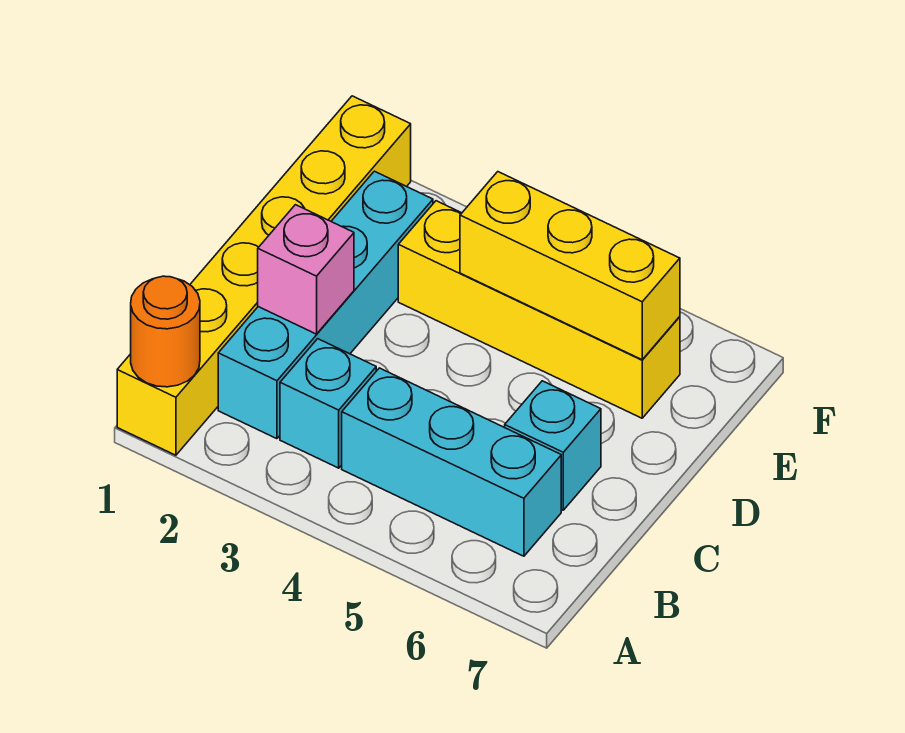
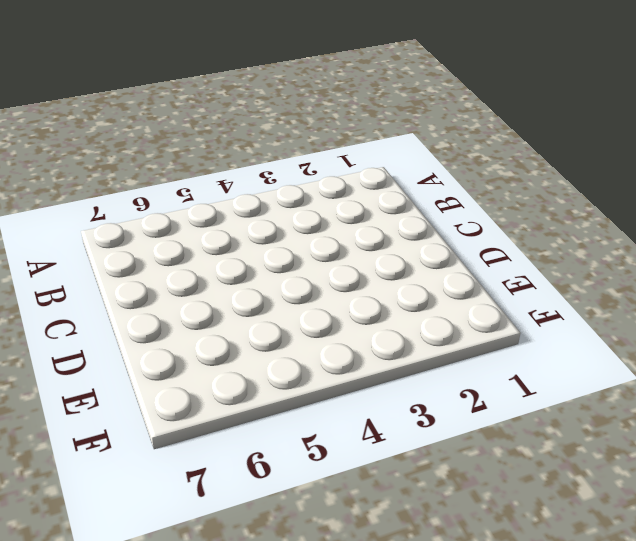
none -> yellow brick A1:F1 level 1
none -> cyan brick B2:E2 level 1

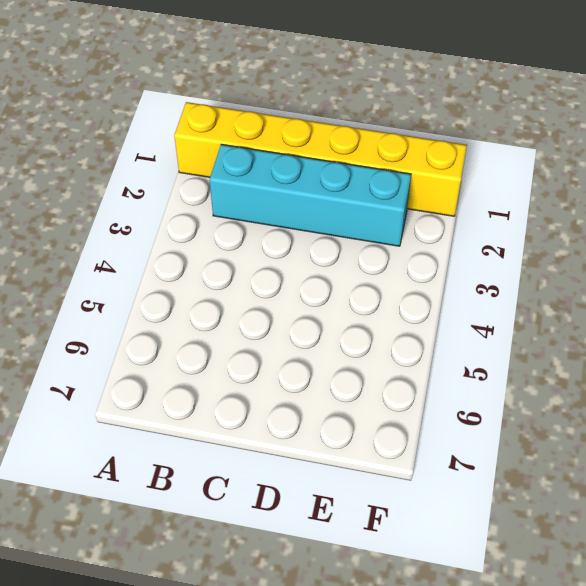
none -> cyan brick B3 level 1
none -> cyan brick B4:B6 level 1

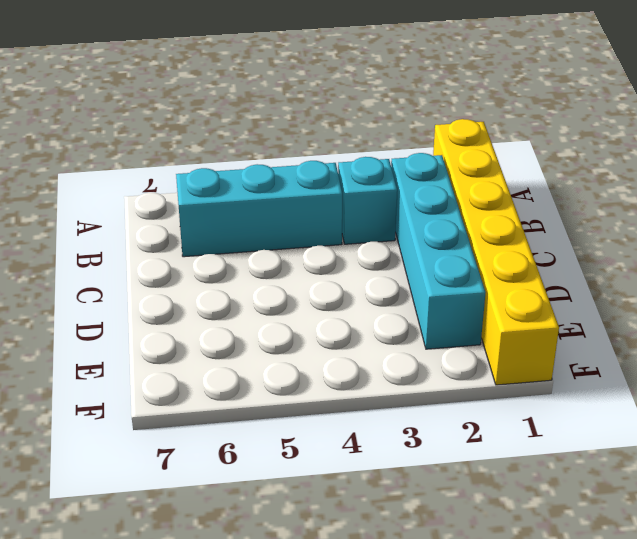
none -> cyan brick C6 level 1
none -> yellow brick E3:E6 level 1

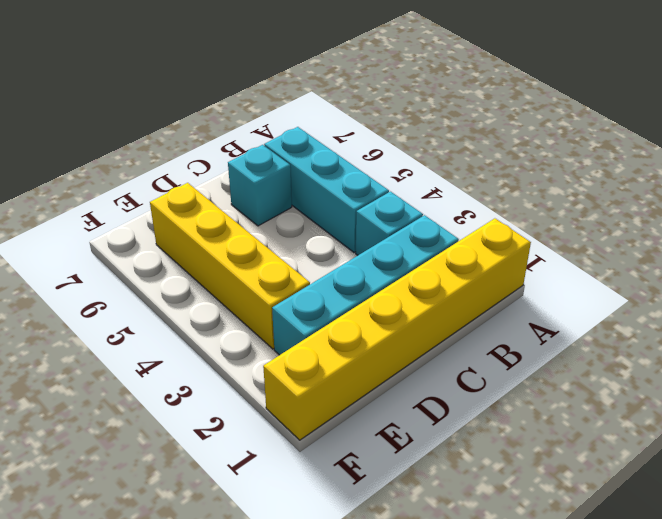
none -> orange round brick A1 level 2
none -> pink brick C2 level 2

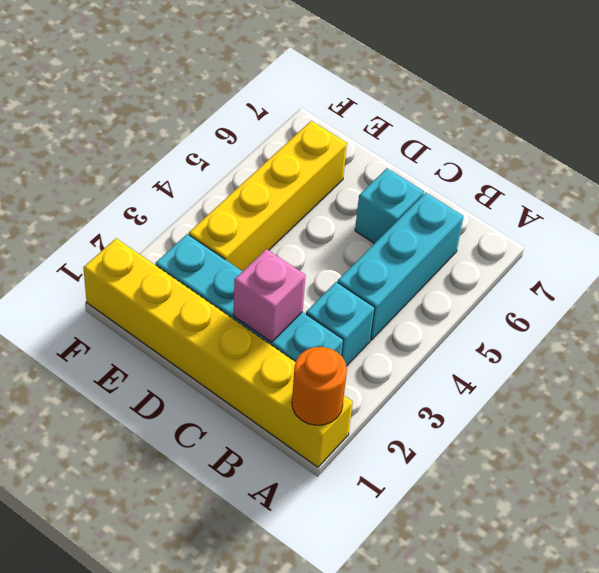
none -> yellow brick E4:E6 level 2

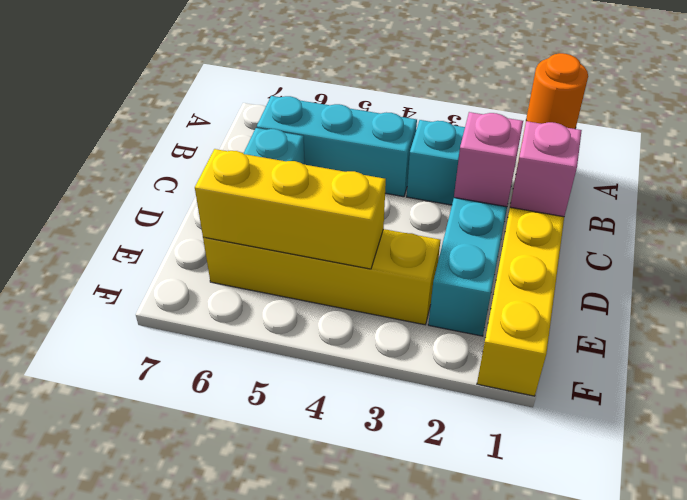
pink brick C1 level 2 -> none

